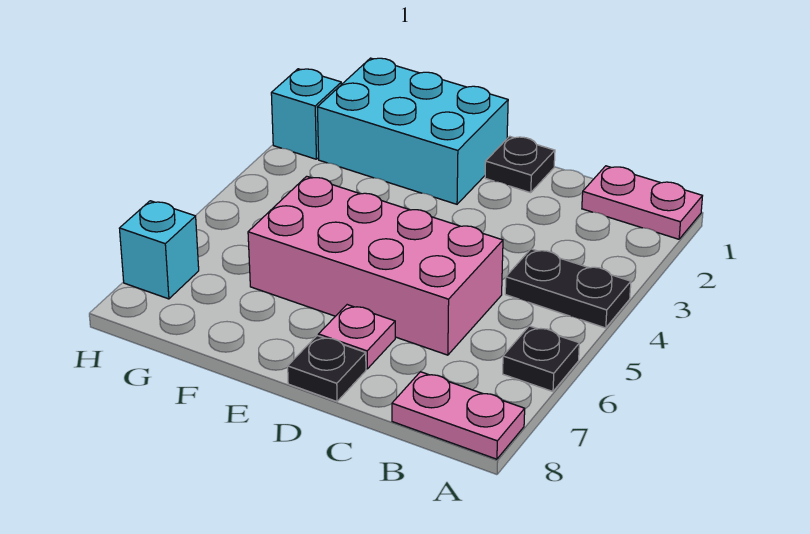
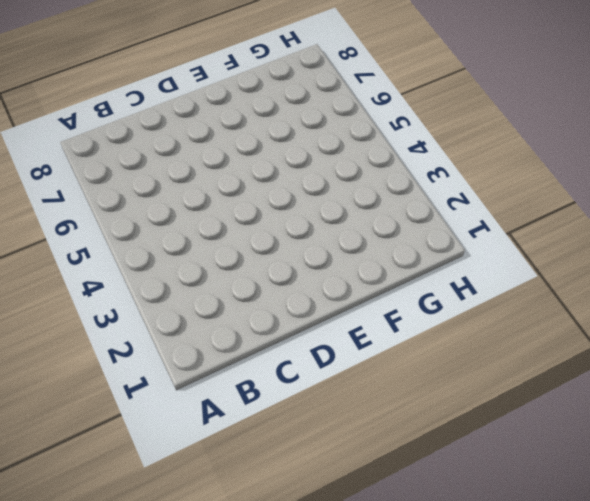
none -> pink plate A1:B1 level 1
none -> black plate A4:B4 level 1

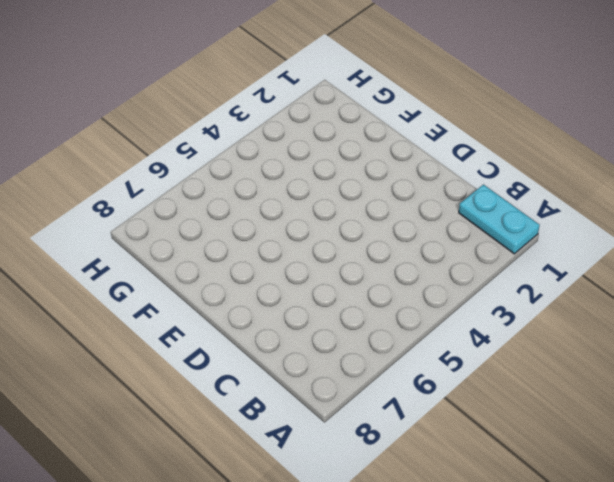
cyan plate A1:B1 level 1 -> pink plate A1:B1 level 1
none -> black plate A4:B4 level 1
none -> black plate A6 level 1

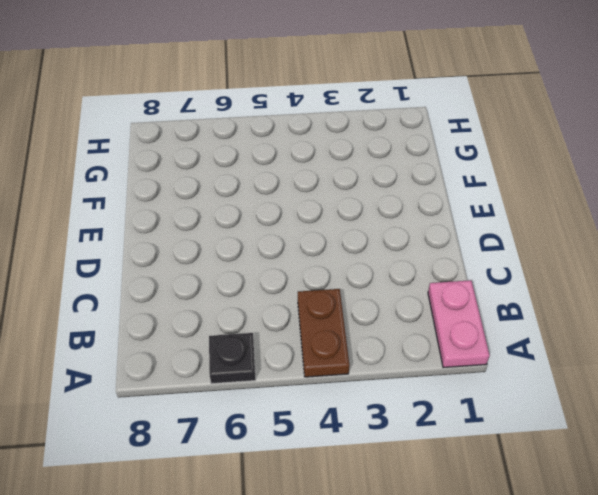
brown plate A4:B4 level 1 -> black plate A4:B4 level 1
none -> pink plate A8:B8 level 1
none -> pink brick C5:F6 level 1

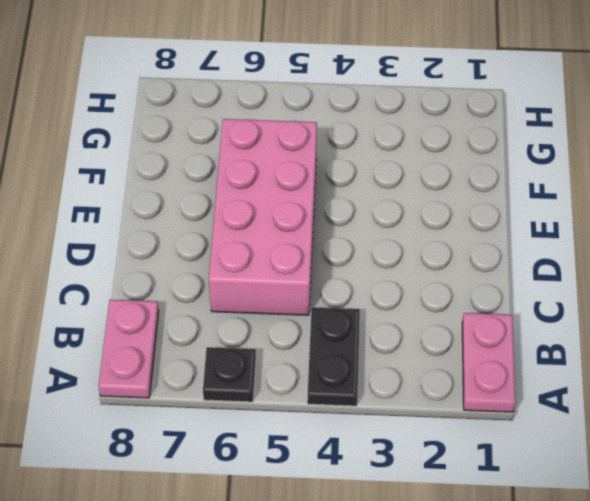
none -> black plate D1 level 1
none -> pink plate D7 level 1

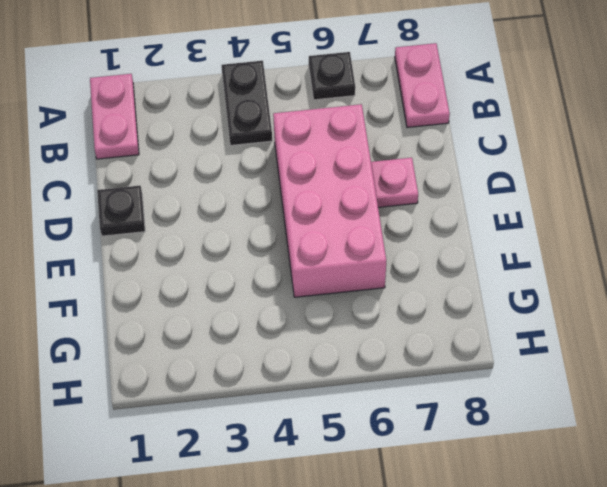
none -> black plate D8 level 1
none -> cyan brick E1:G2 level 1

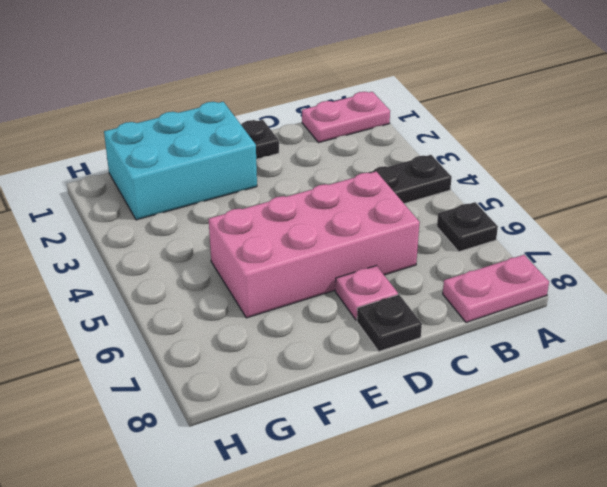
none -> cyan brick H2 level 1
none -> cyan brick H7 level 1

